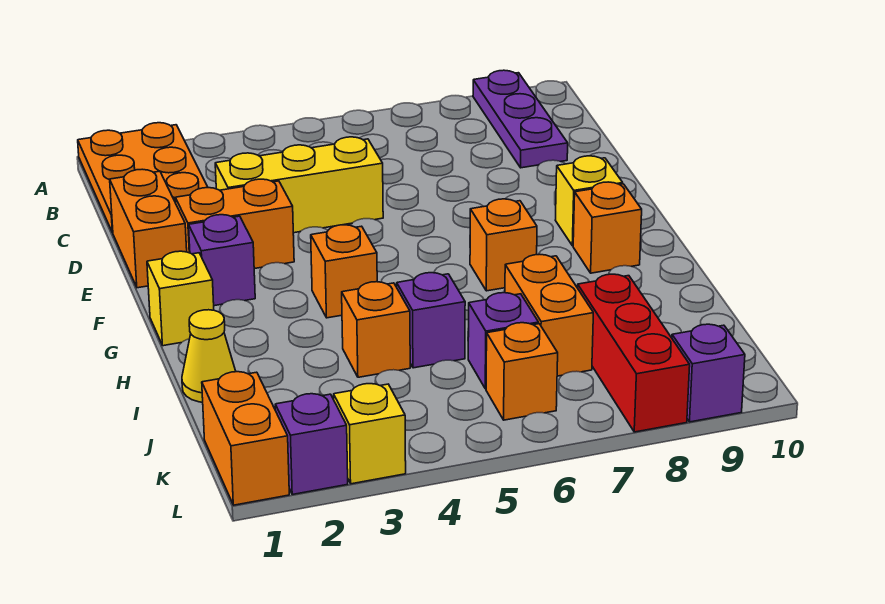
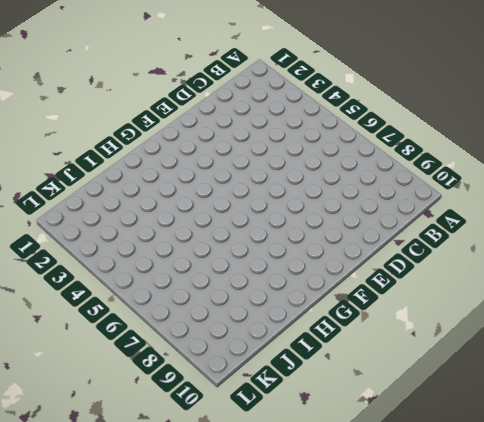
none -> orange plate A1:C2 level 1
none -> purple plate A9:C9 level 1
none -> orange brick D1:E1 level 1

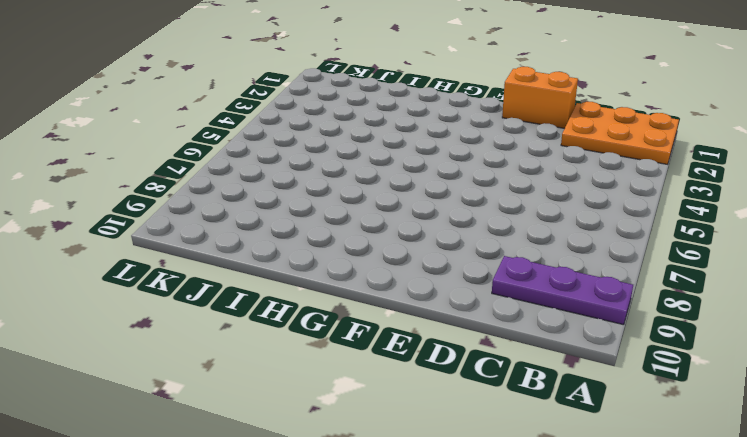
none -> yellow brick D3:D5 level 1
none -> orange brick E2:E3 level 1
none -> purple brick F2 level 1

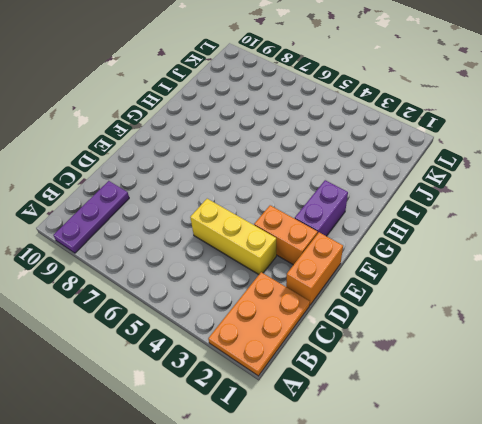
purple brick F2:G2 level 1 -> purple brick F2 level 1
none -> yellow brick F9 level 1
none -> yellow brick G1 level 1
none -> orange brick G4 level 1

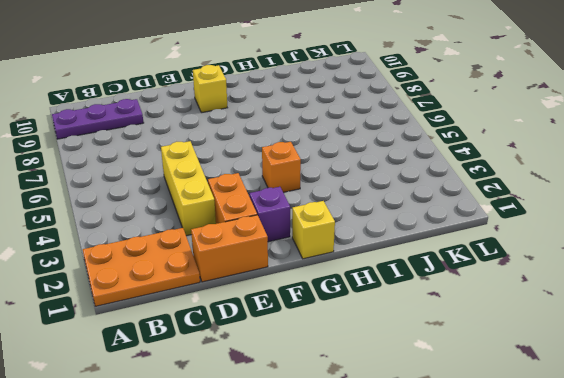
none -> orange brick G7 level 1
none -> orange brick G9 level 1
none -> yellow cone I1 level 1

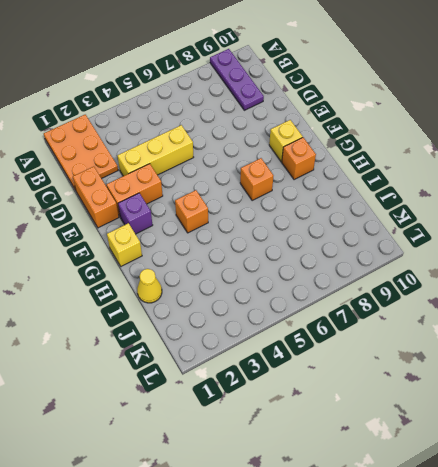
none -> orange brick I4 level 1
none -> purple brick I5 level 1
none -> orange brick I7:J7 level 1

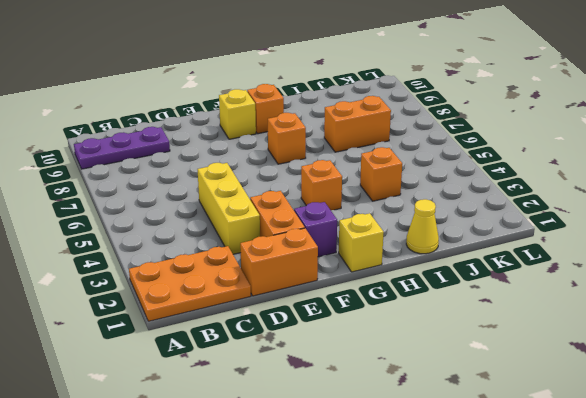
none -> purple brick I5 level 1
none -> purple brick J6 level 1
none -> red brick J8:L8 level 1

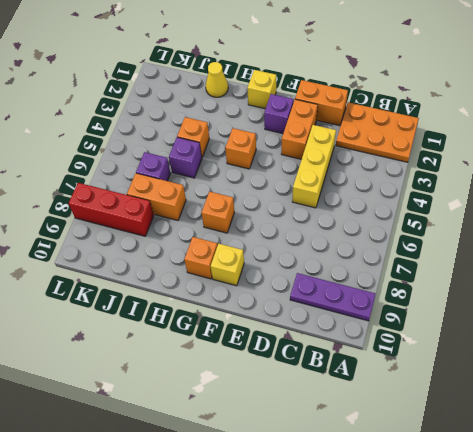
none -> orange brick K1:L1 level 1
none -> orange brick K6 level 1
none -> purple brick L2 level 1

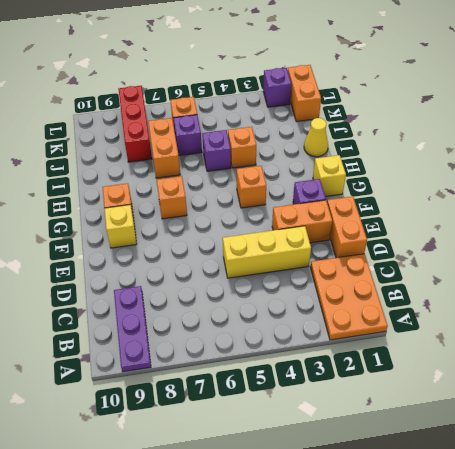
none -> yellow brick L3 level 1
none -> purple brick L9 level 1

